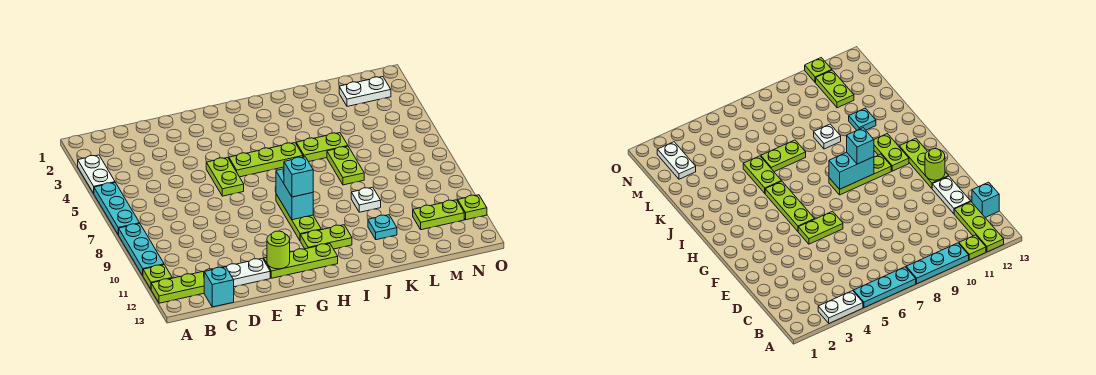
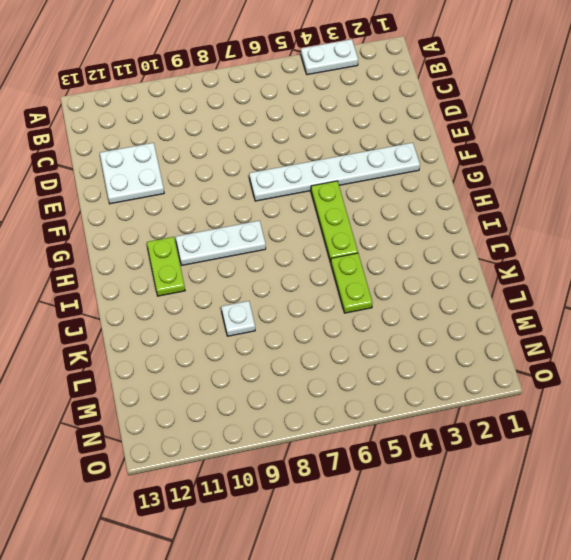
white plate D11:E12 level 1 -> white plate D12:E12 level 1
white plate F2:F7 level 1 -> lime plate F5:F6 level 1
white plate H8:H10 level 1 -> lime plate H8:H10 level 1
none -> cyan plate A5:A7 level 1
none -> cyan plate A8:A10 level 1
none -> lime plate A11 level 1

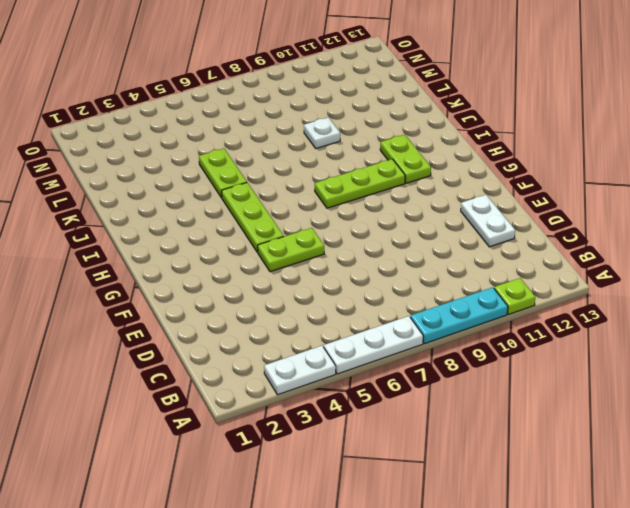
white plate A5:A7 level 1 -> cyan plate A5:A7 level 1
none -> lime plate A12:C12 level 1
none -> cyan brick C13 level 1
none -> lime plate F12:H12 level 1

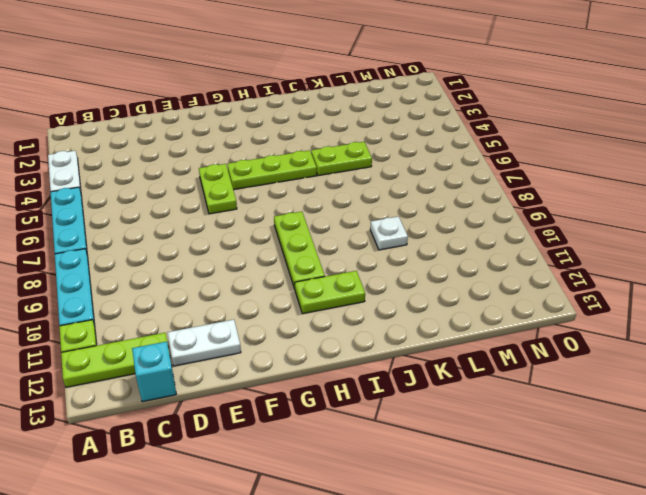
none -> lime plate F12:H12 level 1
none -> lime plate K6:K7 level 1
none -> cyan plate K11 level 1

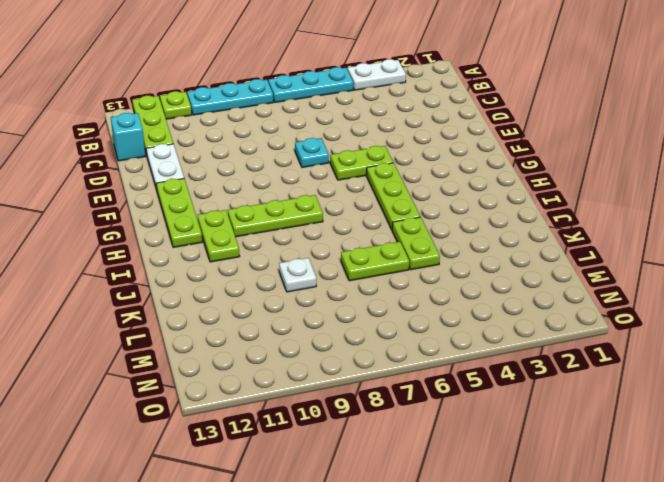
cyan plate E7 level 1 -> cyan plate K11 level 1
none -> white plate M2:N2 level 1
none -> lime plate M11:N11 level 1
none -> lime plate O11 level 1

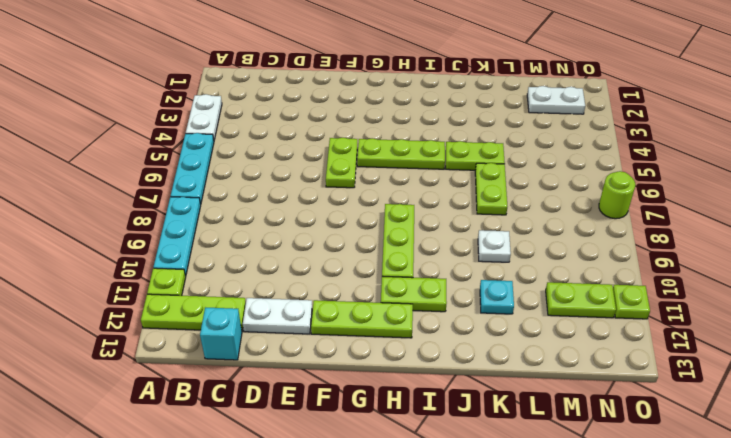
lime round brick O7 level 1 -> lime round brick F12 level 2
none -> cyan brick H8:H9 level 2
none -> cyan brick H9 level 3

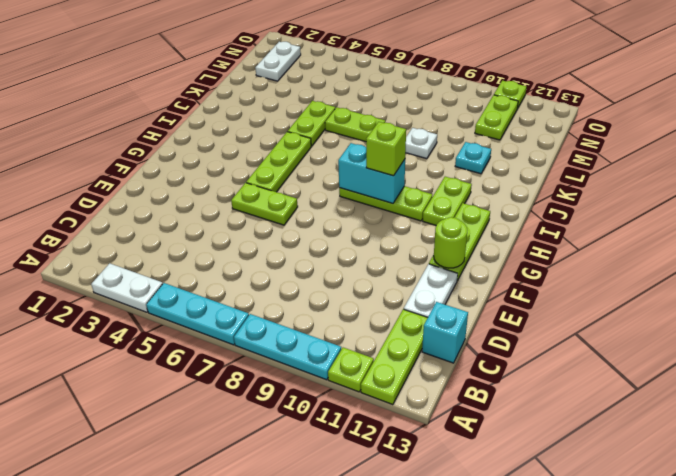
lime brick H9 level 3 -> cyan brick H9 level 3

